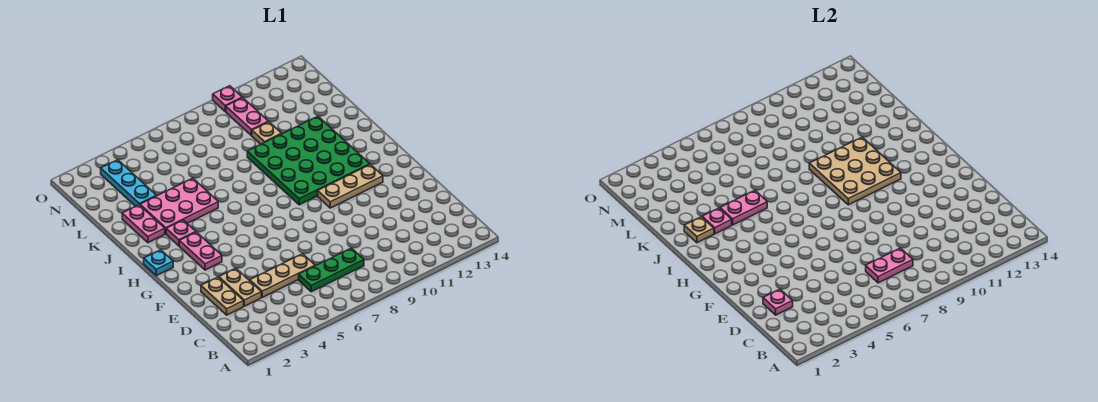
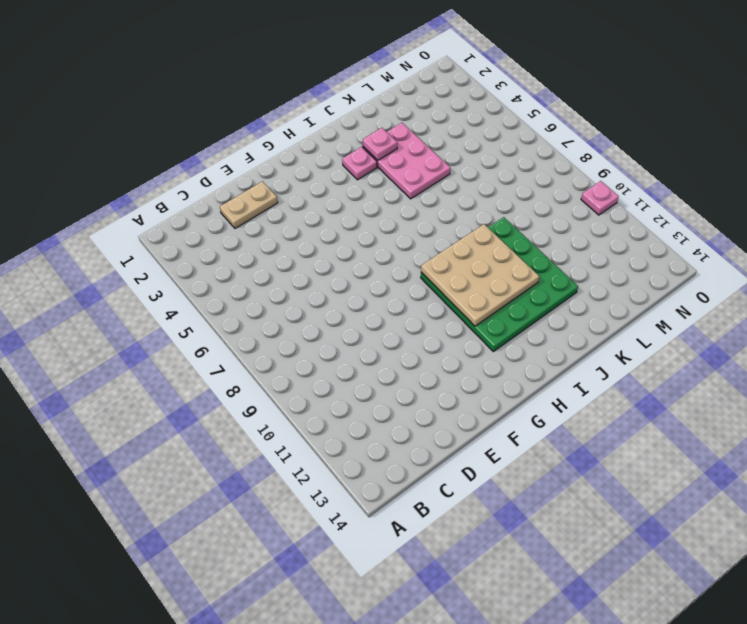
none -> green plate C6:C8 level 1
none -> tan plate D3:E3 level 1
none -> tan plate D4:D6 level 1

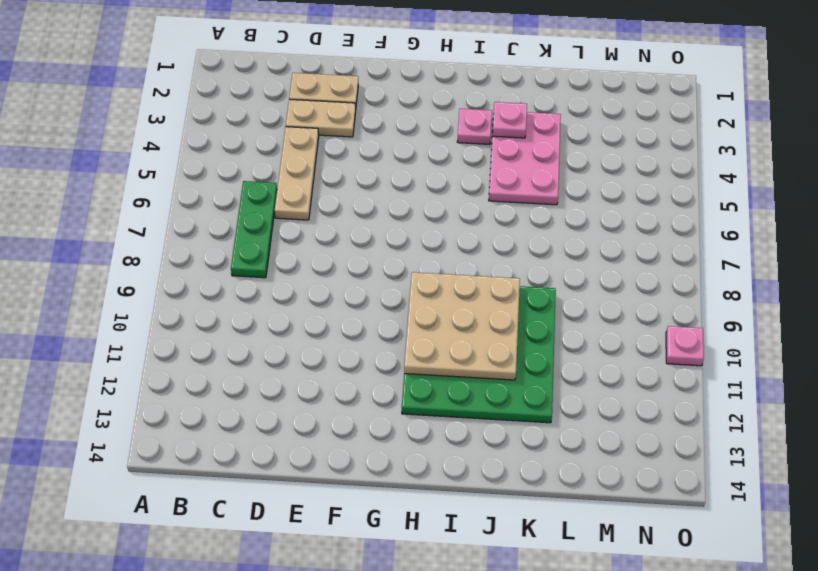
none -> pink plate G3:H3 level 1
none -> tan plate G10:G12 level 1
none -> cyan plate H1 level 1

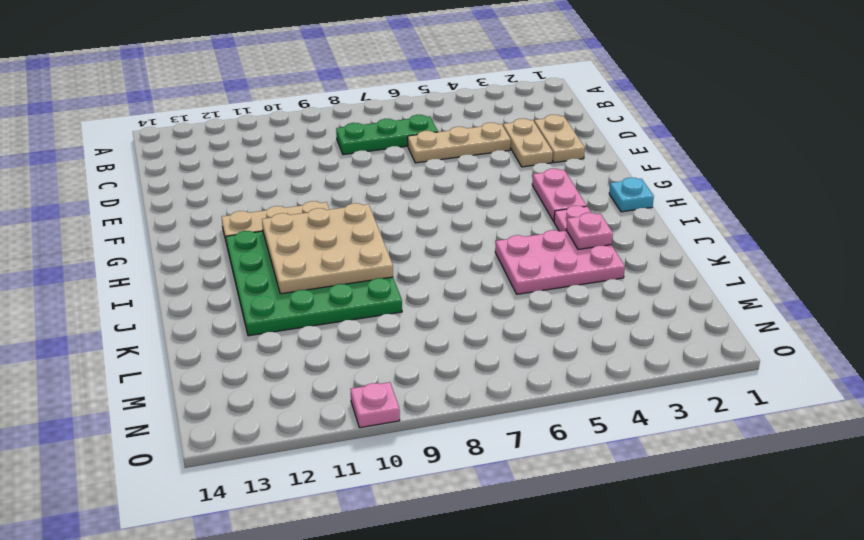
none -> pink plate J2:K2 level 1
none -> cyan plate L3:N3 level 1
none -> tan plate L10 level 1

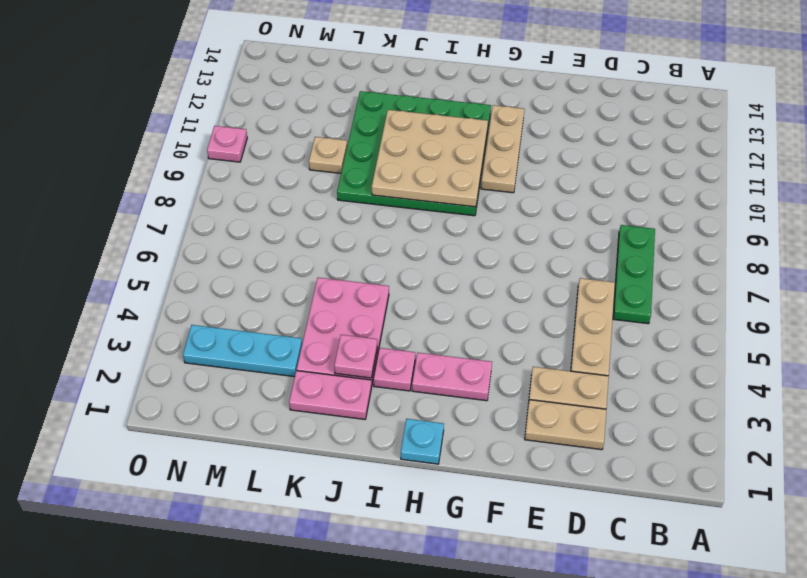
none -> pink plate M10:N10 level 1
none -> pink plate C7:C8 level 2
none -> pink plate D2 level 2

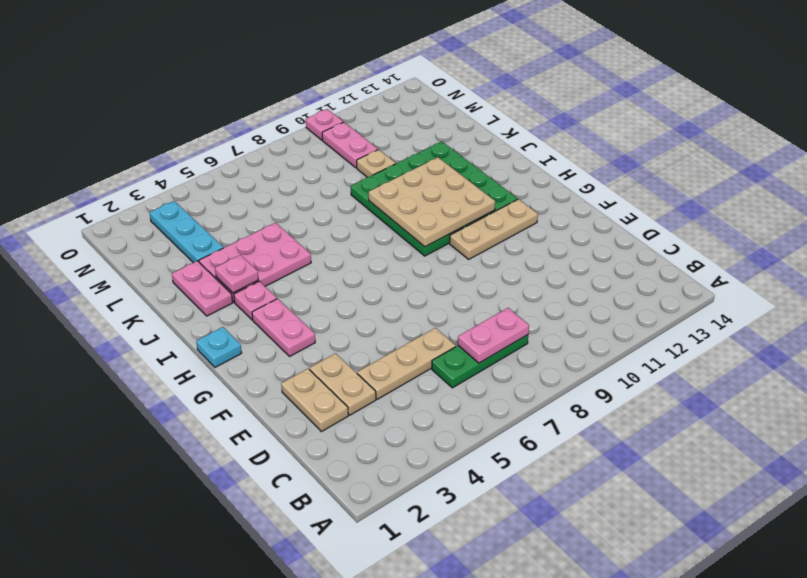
none -> pink plate D2 level 2
none -> tan plate J2 level 2
none -> pink plate J4:J5 level 2

